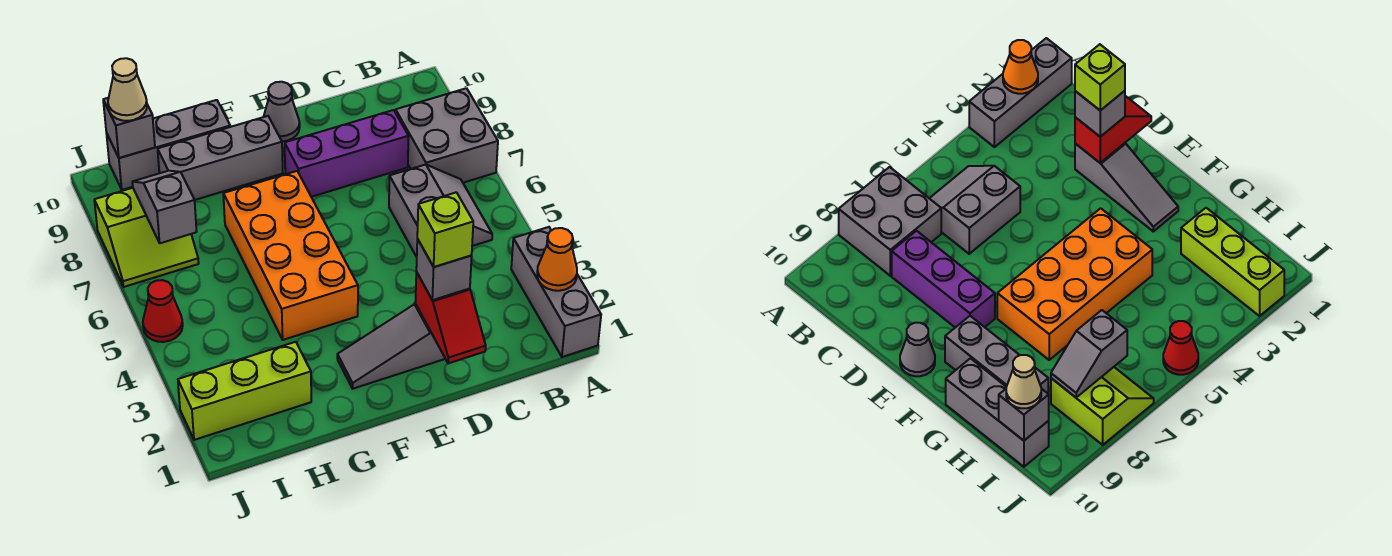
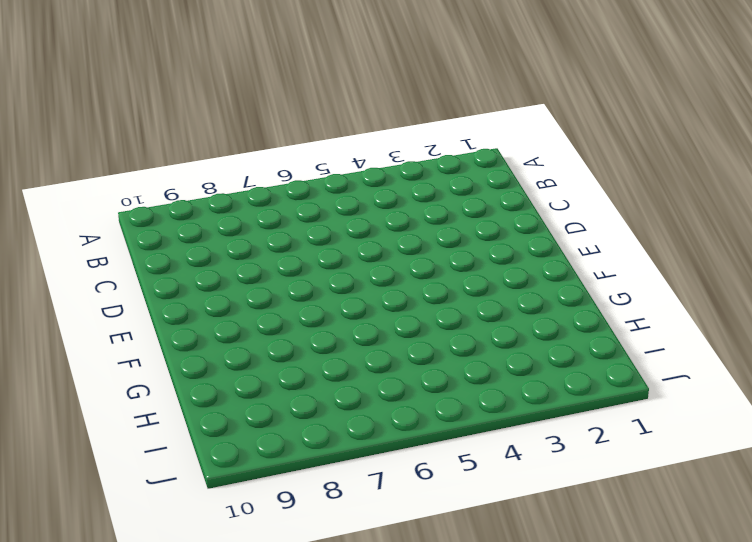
none -> grey brick A1:A3 level 1
none -> grey brick A7:B8 level 1
none -> grey slope B5:C6 level 1 top C

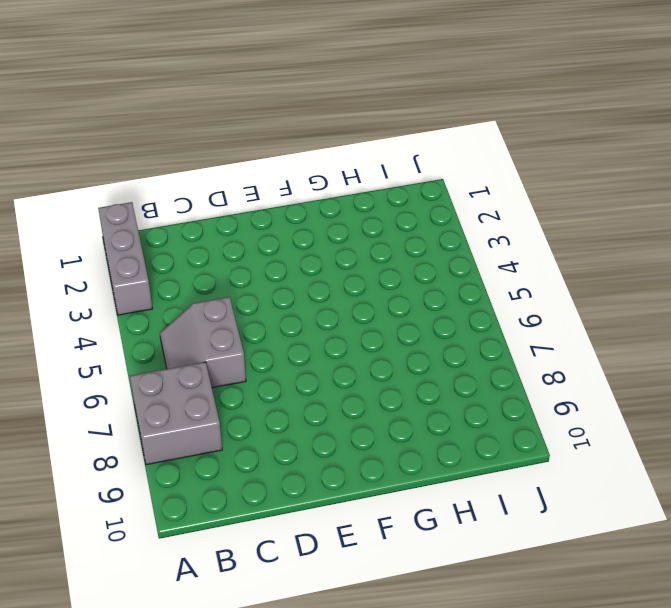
none -> purple brick C8:E8 level 1
none -> grey slope D2:F2 level 1 top D
none -> grey cone E10 level 1

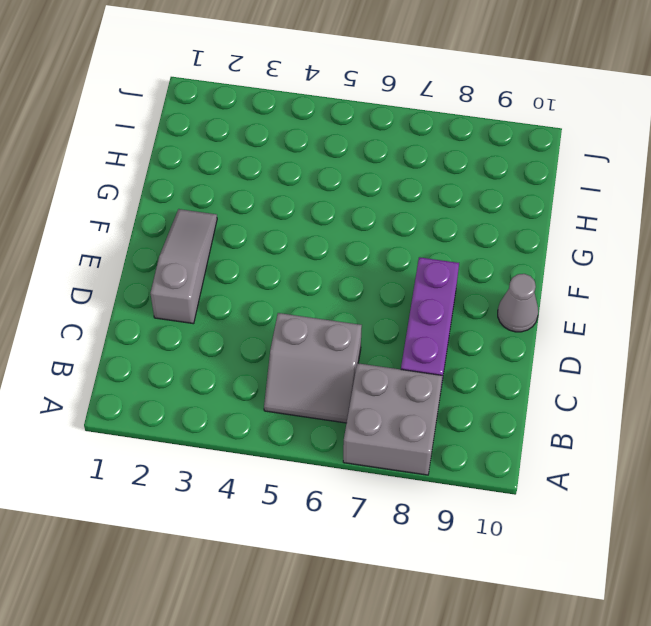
none -> grey brick A1:A3 level 1
none -> orange brick F4:G7 level 1
none -> grey brick F9:H9 level 1

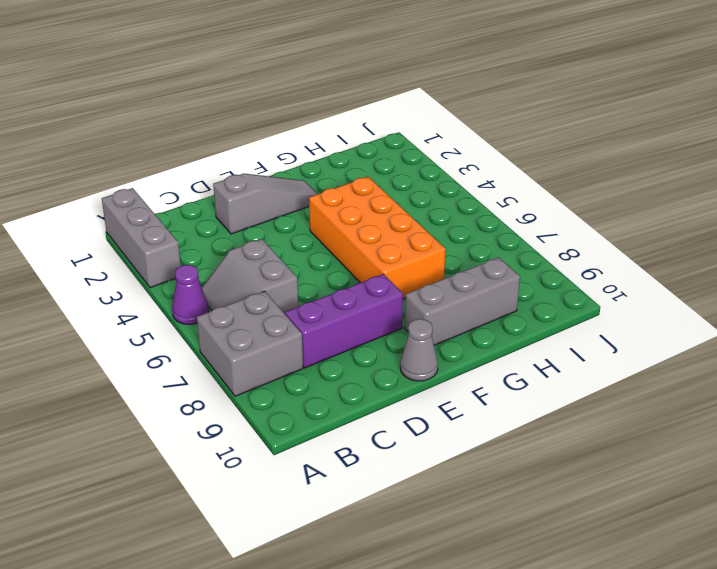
purple cone A5 level 1 -> none
none -> grey brick G10:I10 level 1
none -> lime brick H2:J2 level 1
none -> lime slope I7:J8 level 1 top 8

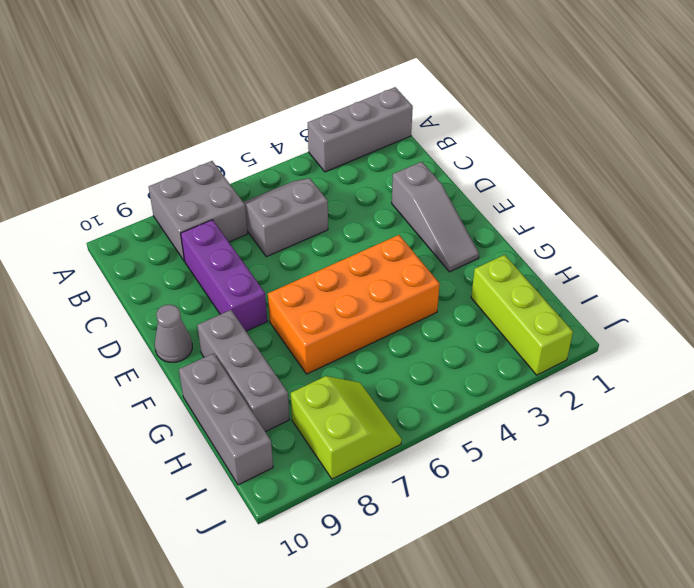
none -> red cone J5 level 1
none -> orange cone A2 level 2
none -> red slope D1:D2 level 2 top 2

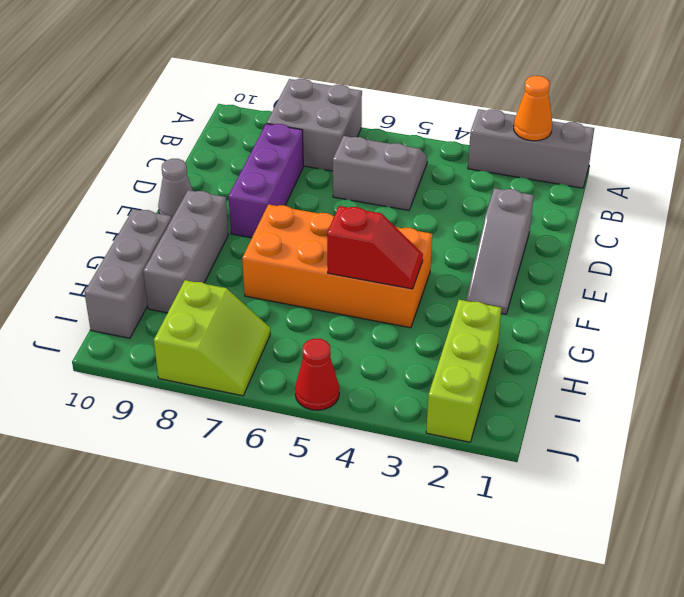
red slope G4:G5 level 2 top 5 -> red slope D1:D2 level 2 top 2
none -> grey slope I7:I8 level 2 top 7
none -> grey brick I10 level 2
none -> grey brick D2 level 3

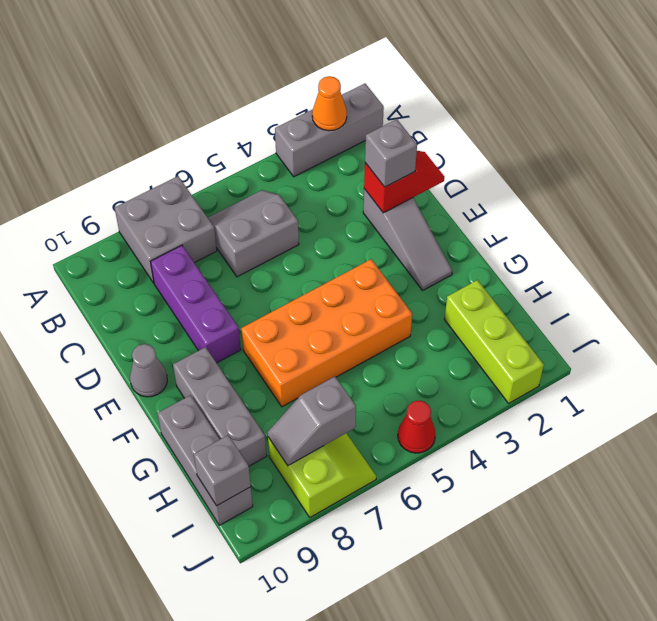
none -> tan cone I10 level 3
none -> lime brick D2 level 4

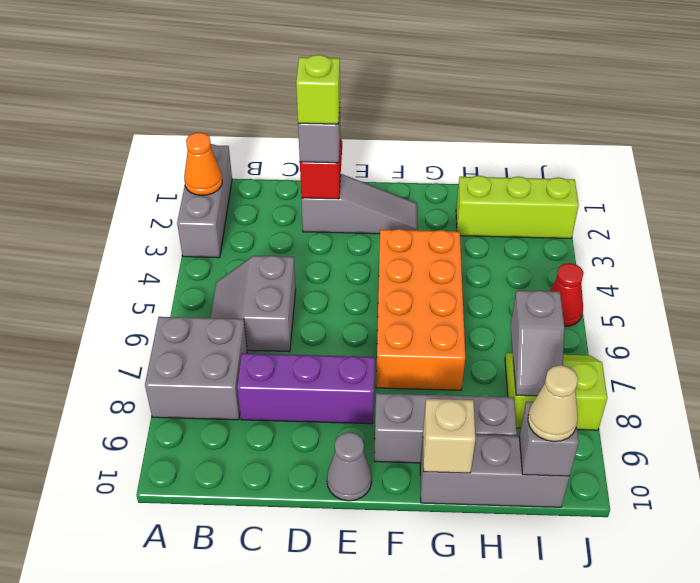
tan brick G10 level 2 -> none

